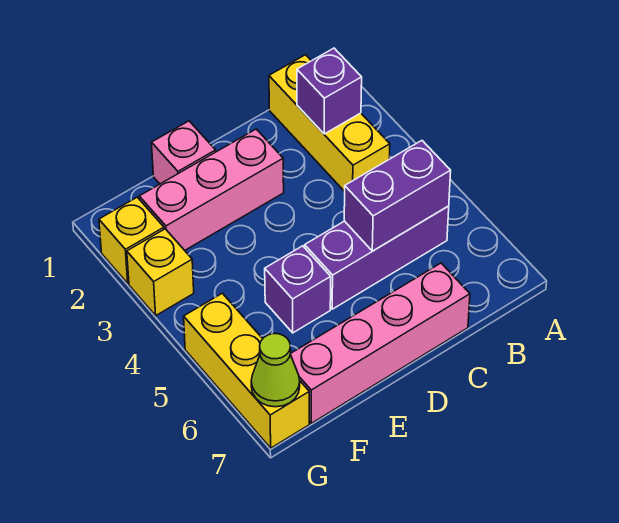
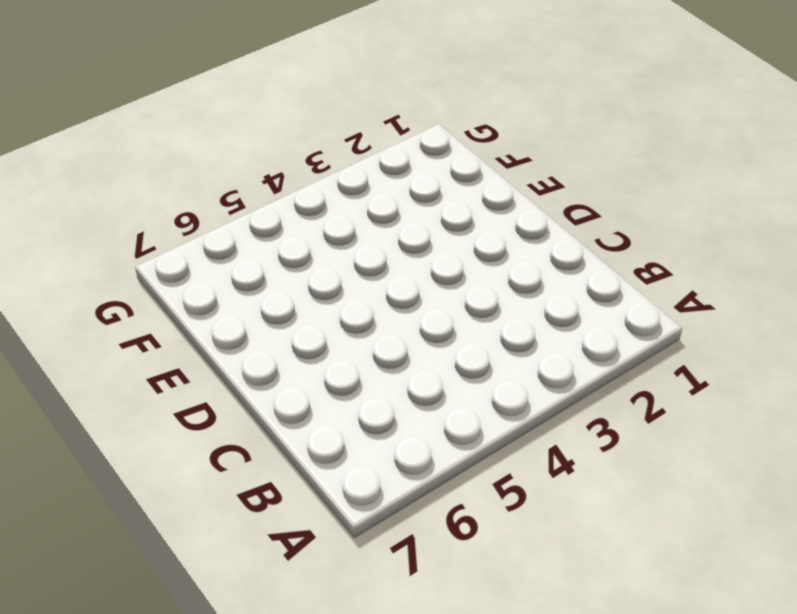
none -> yellow brick B1:B3 level 1
none -> purple brick B5:D5 level 1
none -> pink brick C7:F7 level 1

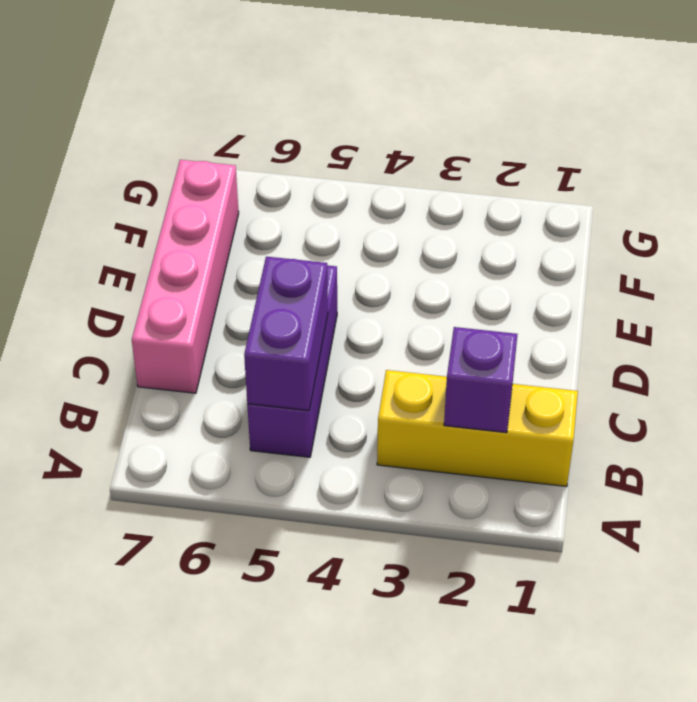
none -> pink brick D2:F2 level 1
none -> pink brick E1 level 1
none -> purple brick E5 level 1

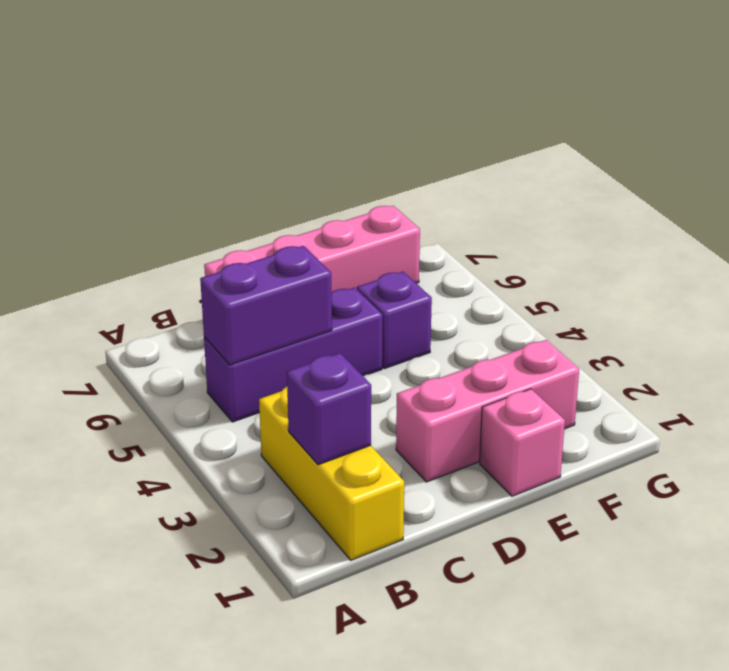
none -> yellow brick G2 level 1
none -> yellow brick G3 level 1
none -> yellow brick G5:G7 level 1

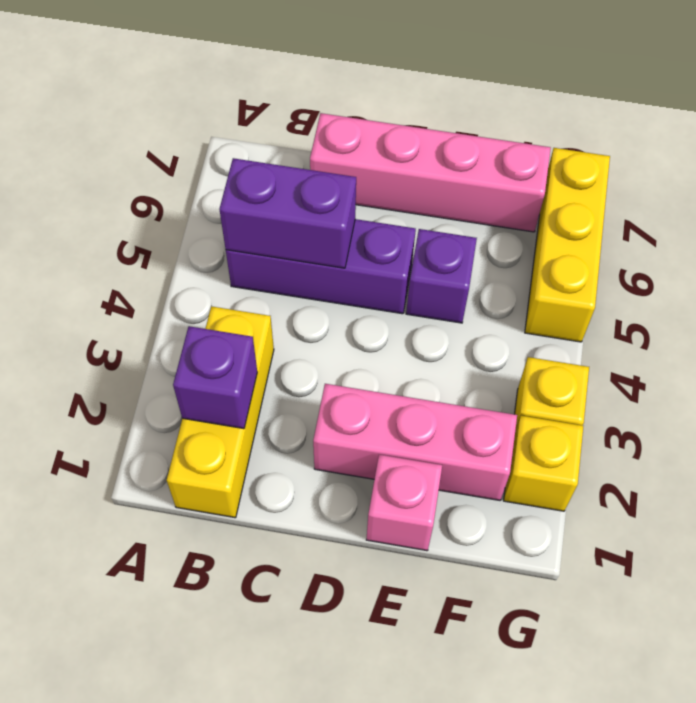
none -> lime cone G7 level 2

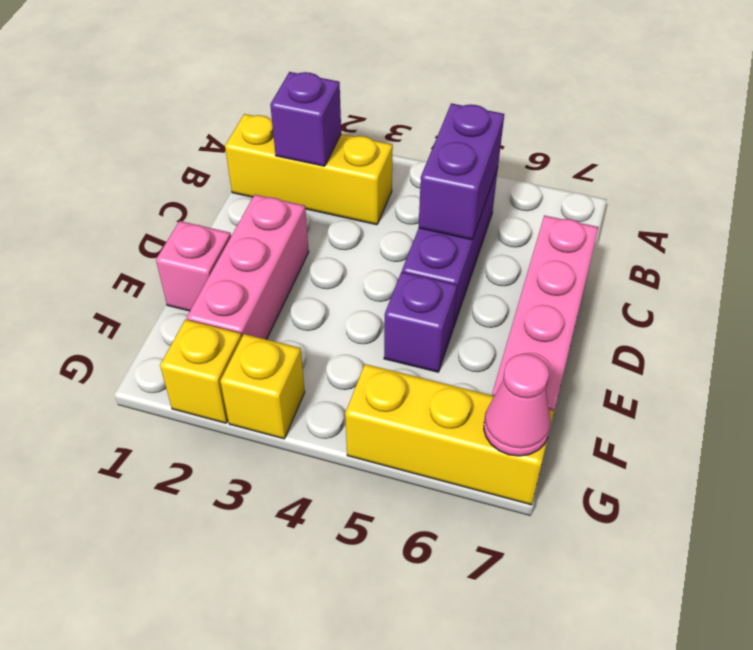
pink cone G7 level 2 -> lime cone G7 level 2

